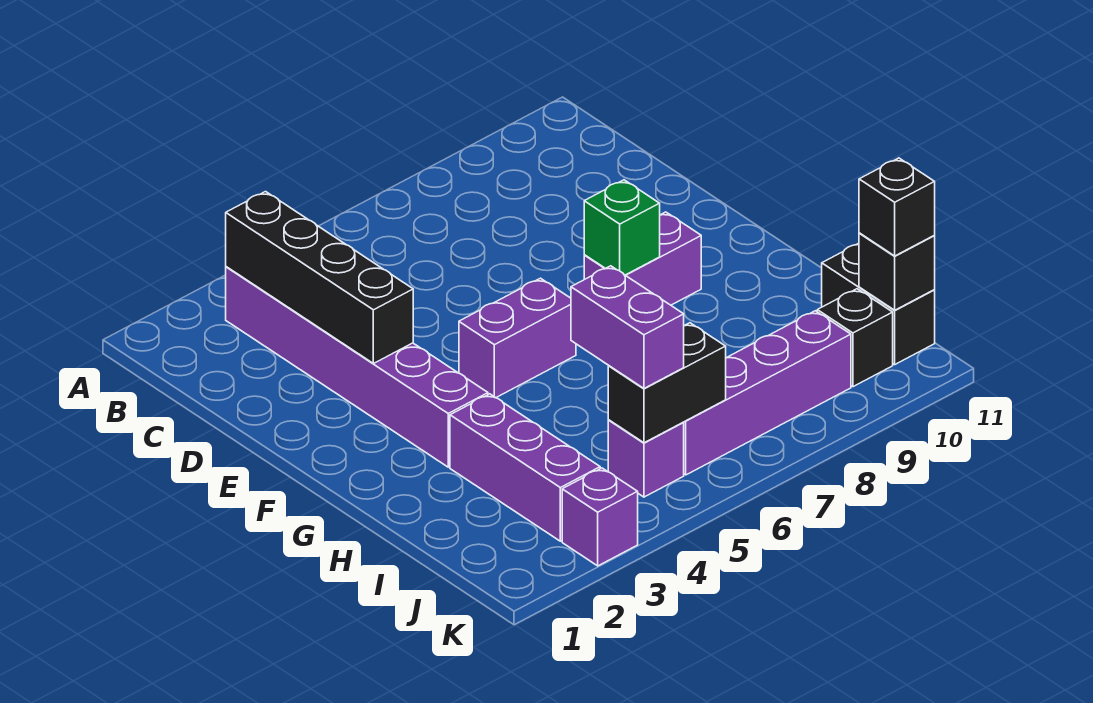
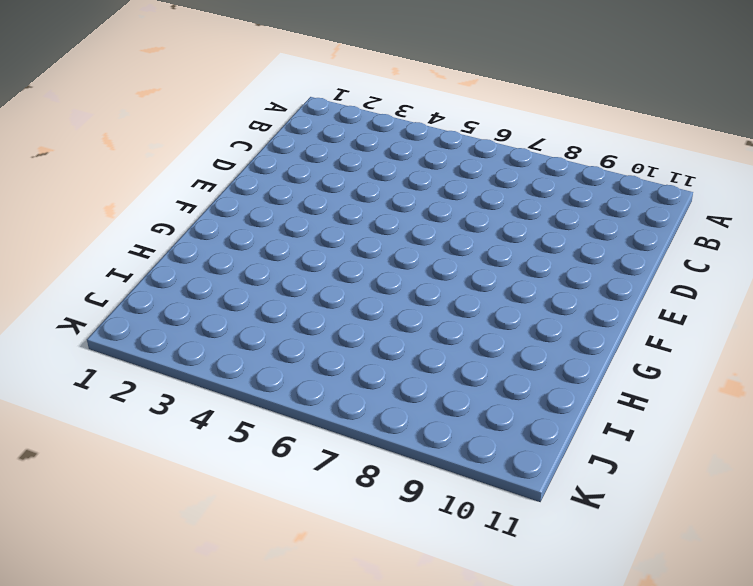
none -> purple brick B3:G3 level 1
none -> purple brick F5:F6 level 1
none -> purple brick F8:F9 level 1

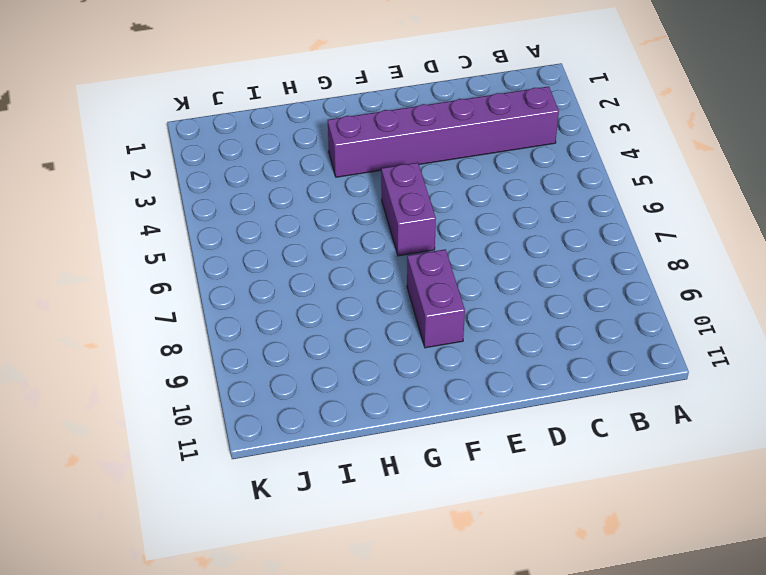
none -> purple brick H3:J3 level 1
none -> black brick I11:J11 level 1
none -> purple brick J5 level 1

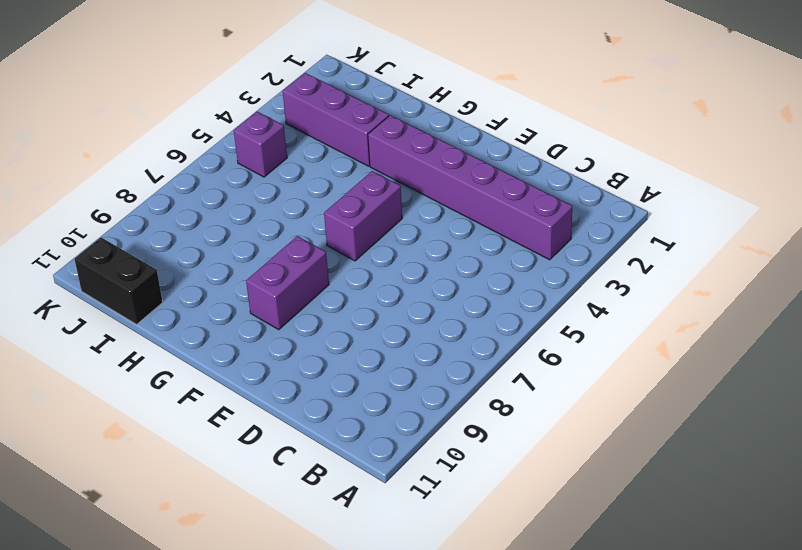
none -> purple brick J6:J9 level 1
none -> black brick J10 level 1
none -> purple brick K3 level 1

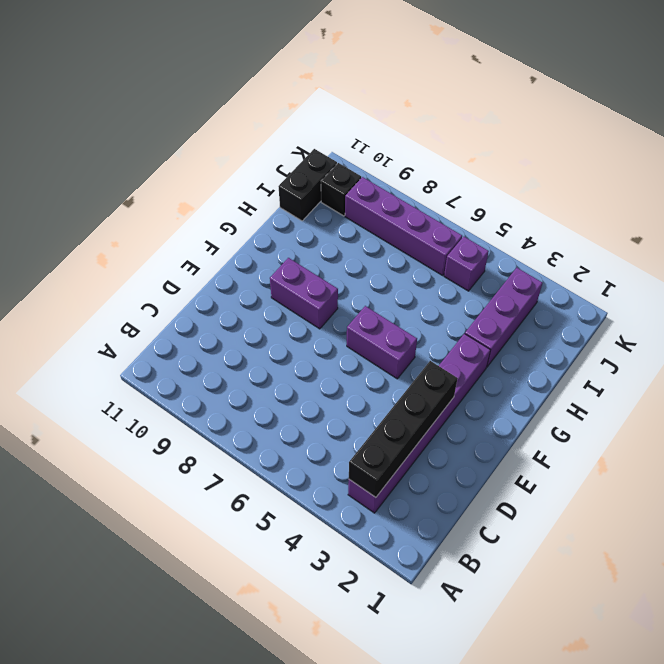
none -> purple brick K3 level 1
none -> green brick F8 level 2
none -> black brick J5:J6 level 2

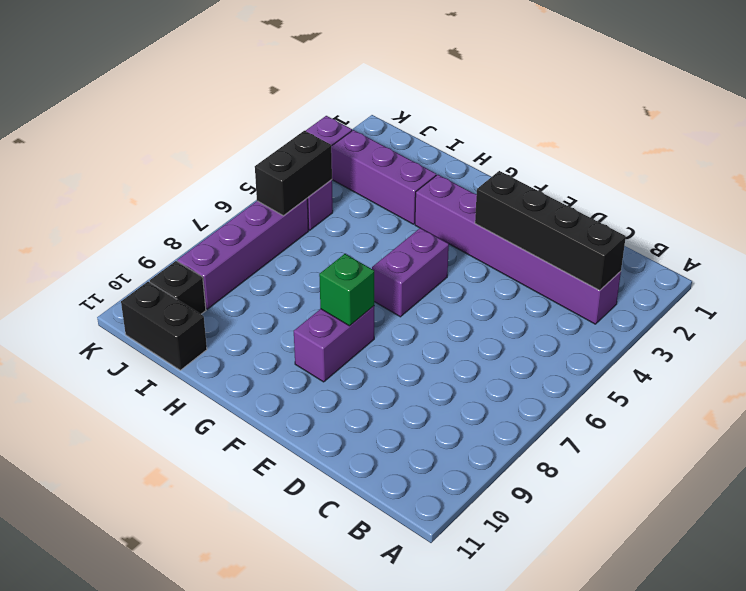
none -> black brick J11 level 2
none -> purple brick I5:J5 level 3
none -> black brick J11 level 3

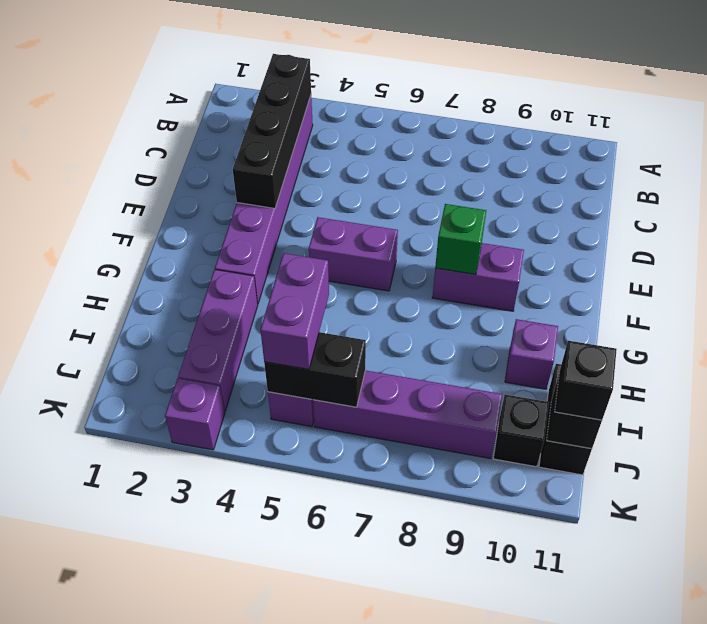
purple brick H10 level 1 -> none

